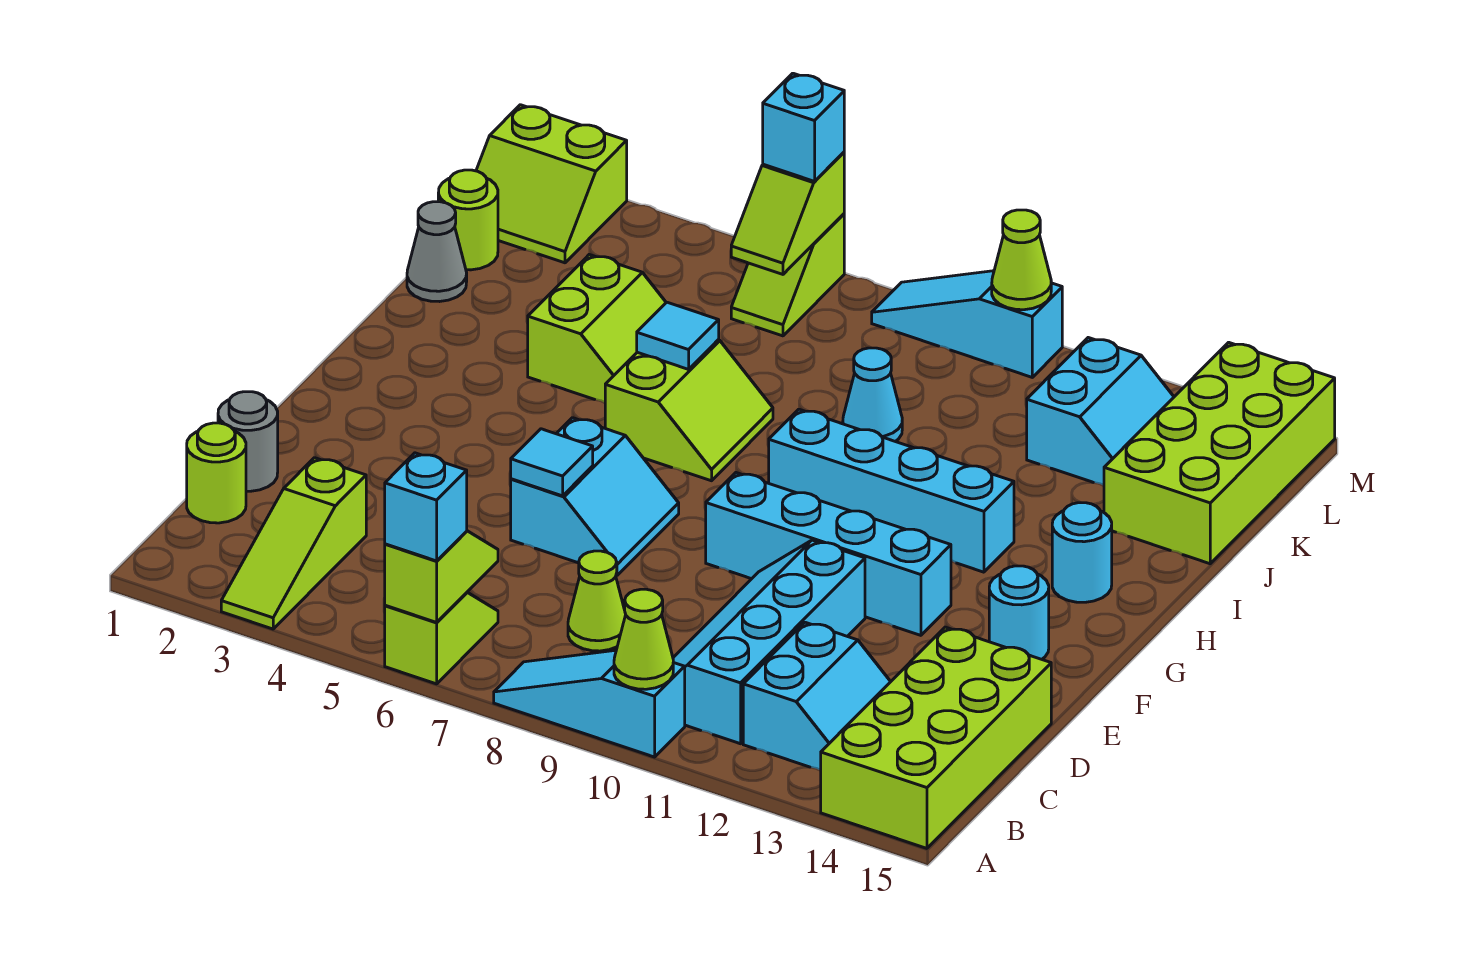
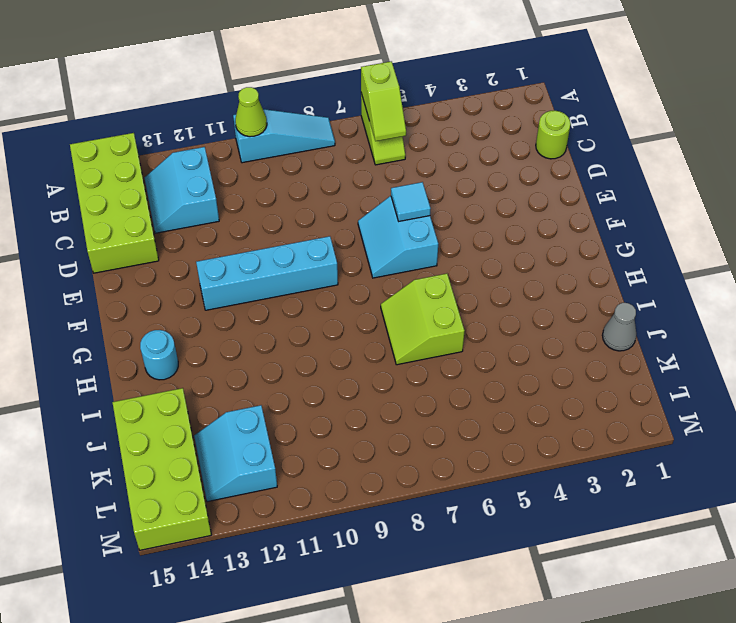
none -> lime slope A3:C3 level 1 top C
none -> cyan slope B10:E11 level 1 top 11
none -> lime cone C8 level 1
none -> grey round brick D1 level 1

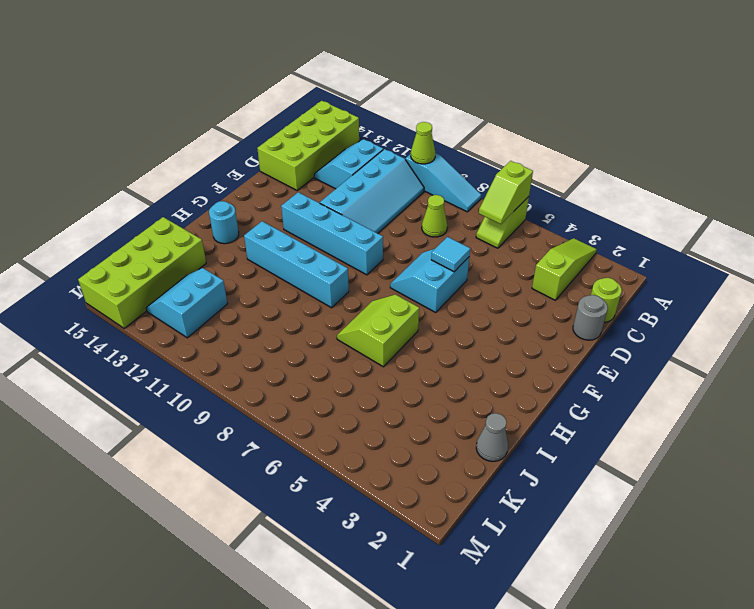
none -> cyan round brick F14 level 1
none -> lime slope I4:J5 level 1 top 4
none -> cyan cone J9 level 1
none -> lime round brick K1 level 1

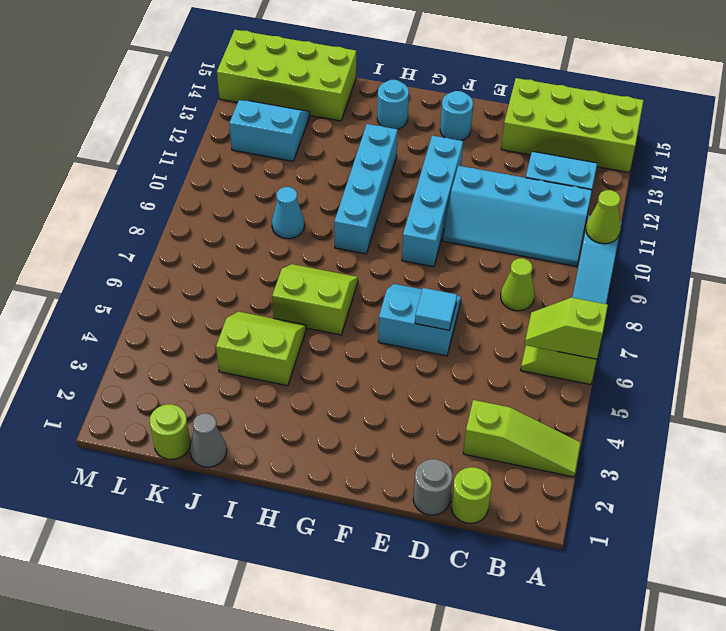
none -> lime slope L1:M2 level 1 top M
none -> lime slope L6:M6 level 1 top M
none -> cyan slope M8:M10 level 1 top 10
none -> cyan tile I6 level 2

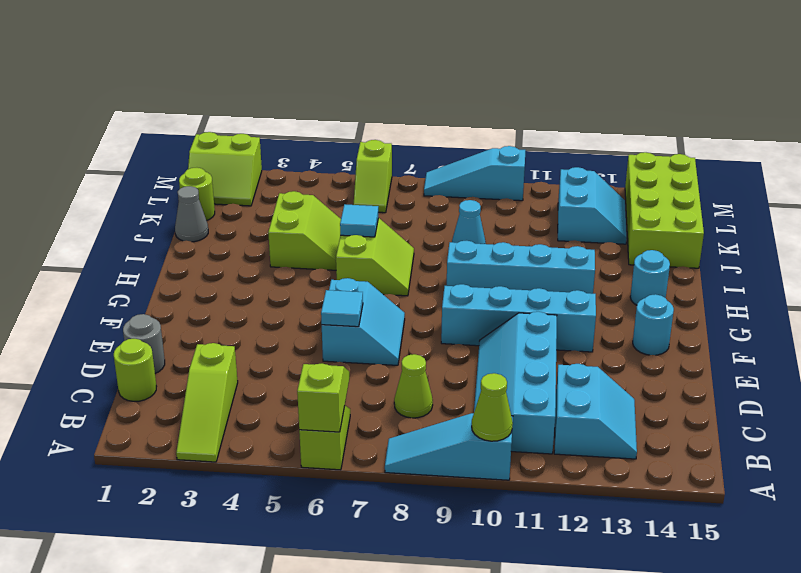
none -> lime brick A14:D15 level 1
none -> lime slope L6:M6 level 2 top M
none -> lime cone M10 level 2
none -> cyan brick A6 level 3

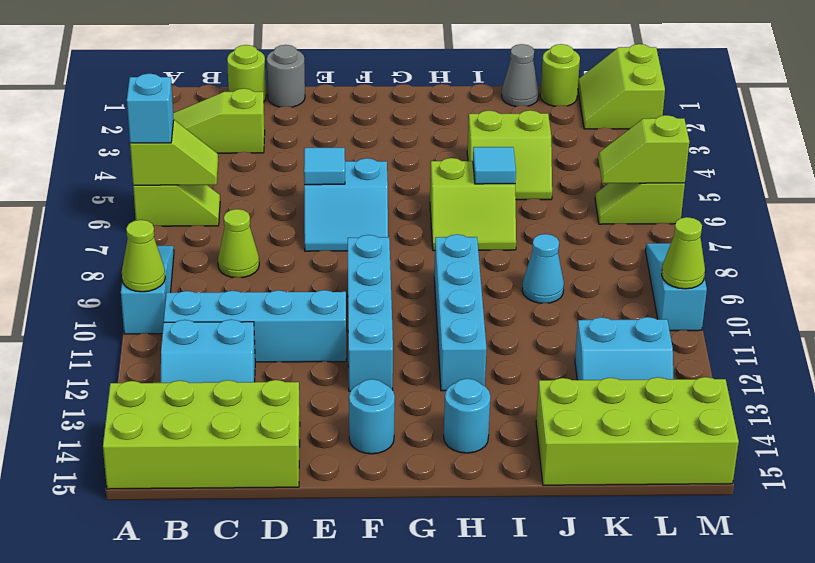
none -> cyan brick M6 level 3

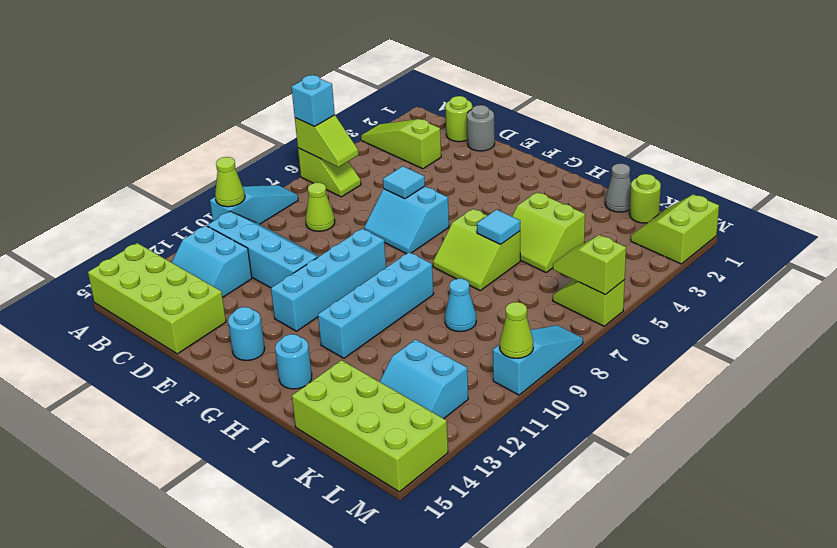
none -> cyan brick M6 level 3

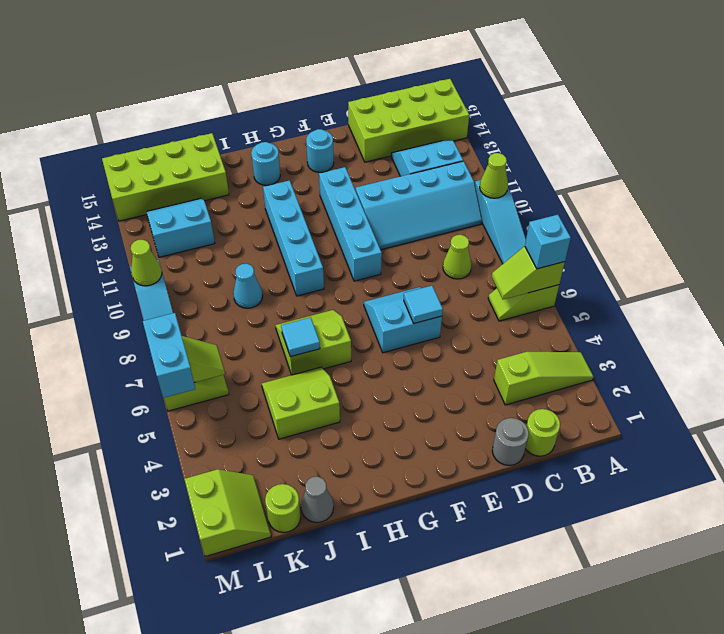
cyan brick M5:M6 level 3 -> cyan brick M6 level 3

